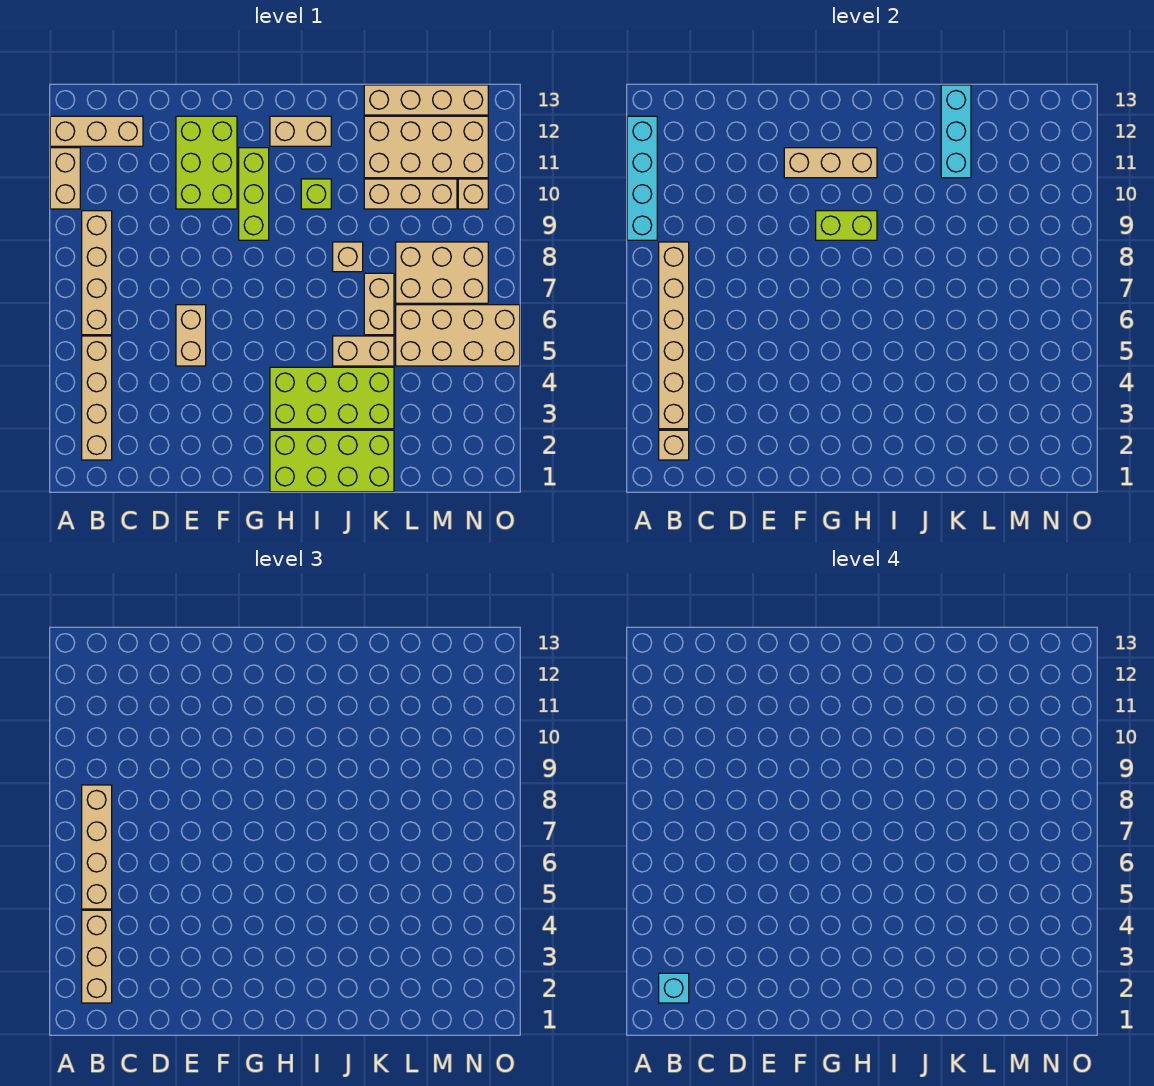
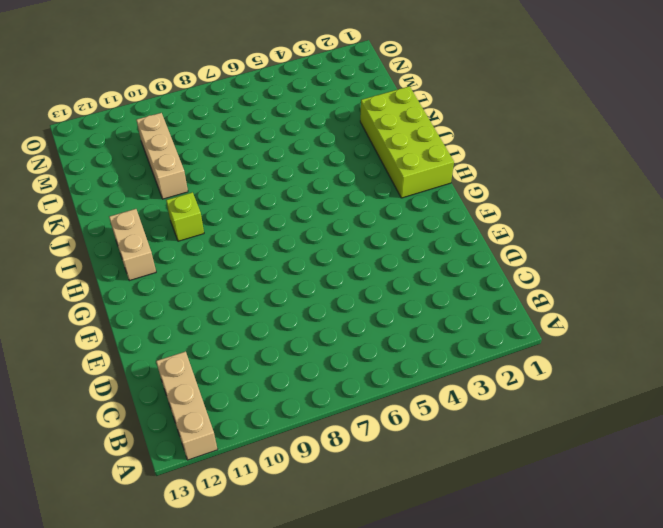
none -> tan brick A10:A11 level 1
none -> tan brick B2:B5 level 1
none -> tan brick B6:B9 level 1

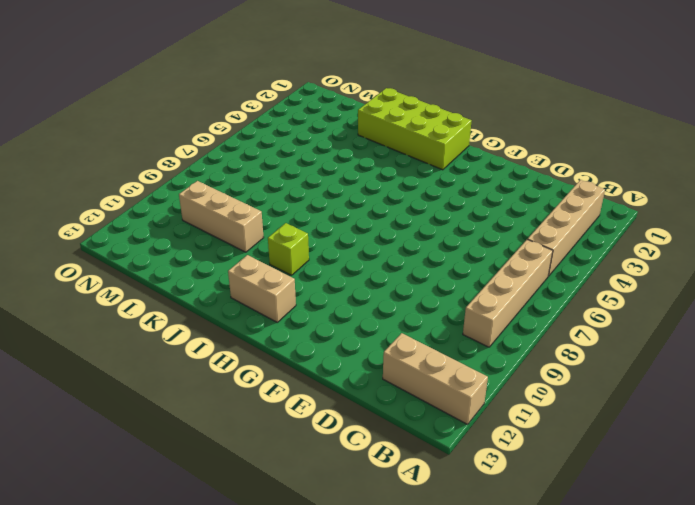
none -> tan brick A10:A11 level 1
none -> tan brick E5:E6 level 1
none -> lime brick E10:F12 level 1

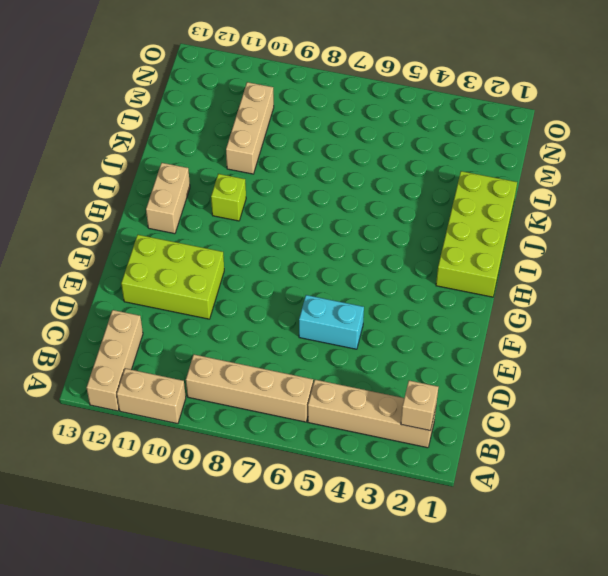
cyan brick E5:E6 level 1 -> tan brick E5:E6 level 1
none -> lime brick G9:G11 level 1
none -> lime brick H3:K4 level 1
none -> tan brick J5:K5 level 1

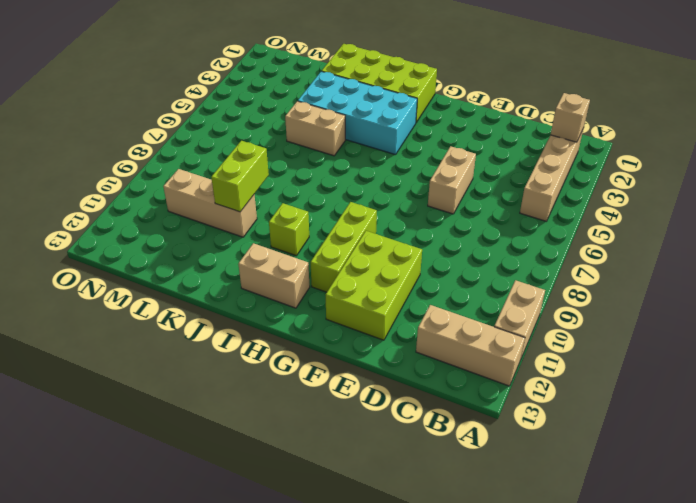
cyan brick H3:K4 level 1 -> lime brick H3:K4 level 1
lime brick K9:K10 level 2 -> lime brick G9:H9 level 2
none -> tan brick B6:B9 level 1
none -> tan brick J8 level 1
none -> tan brick K6:K7 level 1

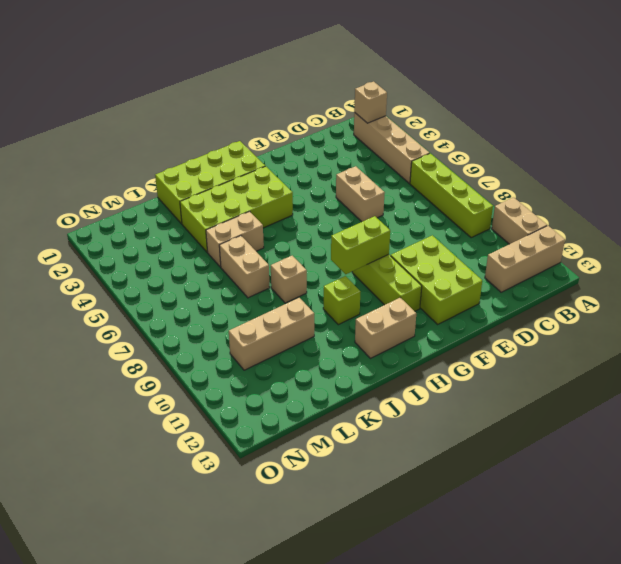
lime brick B6:B9 level 1 -> tan brick B6:B9 level 1
none -> tan brick K11:N12 level 1
none -> tan brick K13:N13 level 1
none -> tan brick L5:O6 level 1

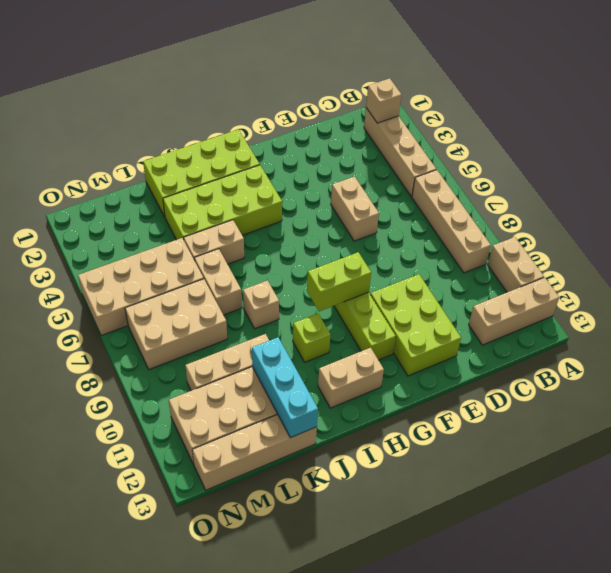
none -> tan brick N10 level 1
none -> cyan brick A9:A12 level 2
none -> tan brick B3:B8 level 2

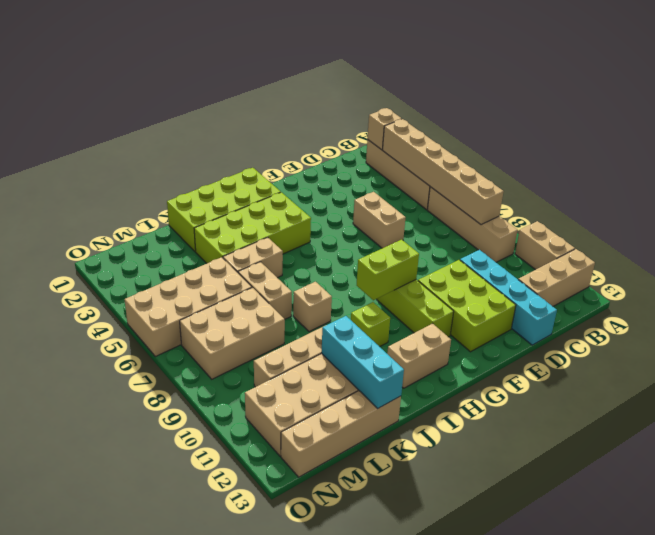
cyan brick D10:D13 level 1 -> cyan brick A9:A12 level 2
none -> tan brick N10 level 1
none -> tan brick F11:H11 level 2
none -> tan brick B2:B4 level 3

